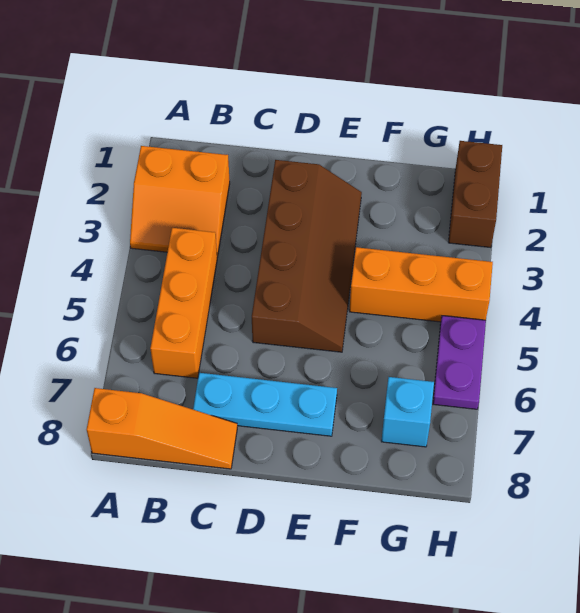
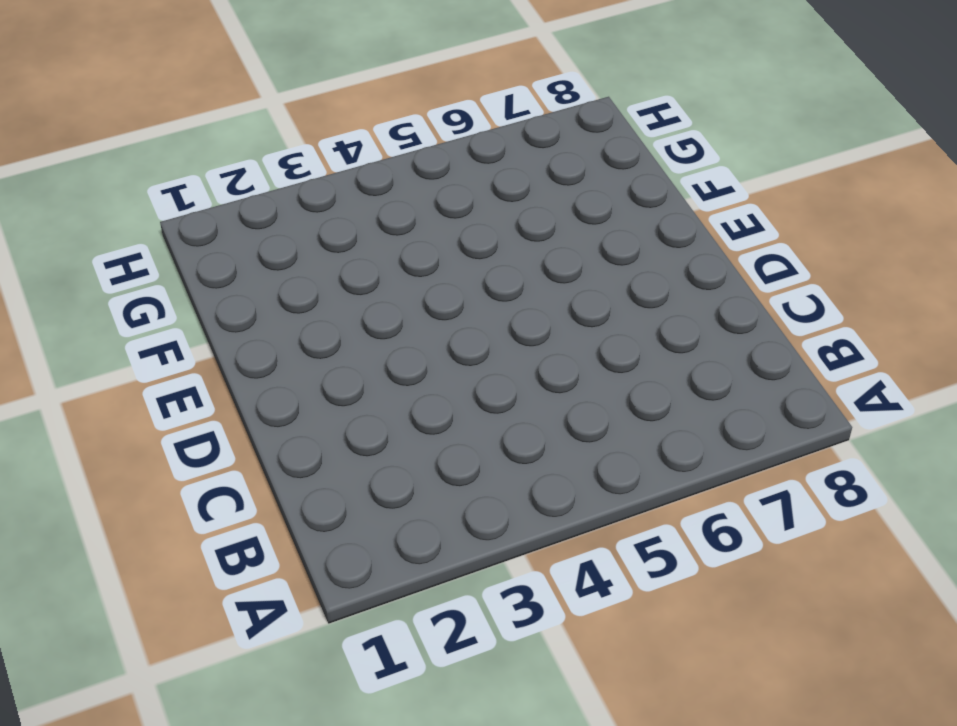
none -> orange slope A2:B3 level 1 top 2
none -> orange slope A8:C8 level 1 top A

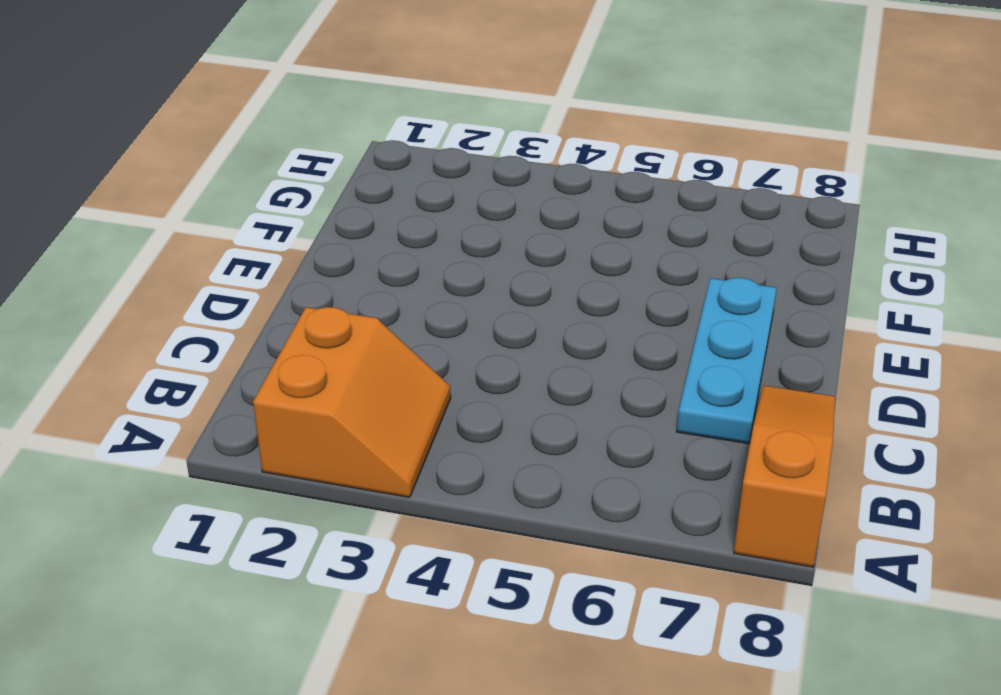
none -> orange brick B4:B6 level 1
none -> brown slope D2:E5 level 1 top D

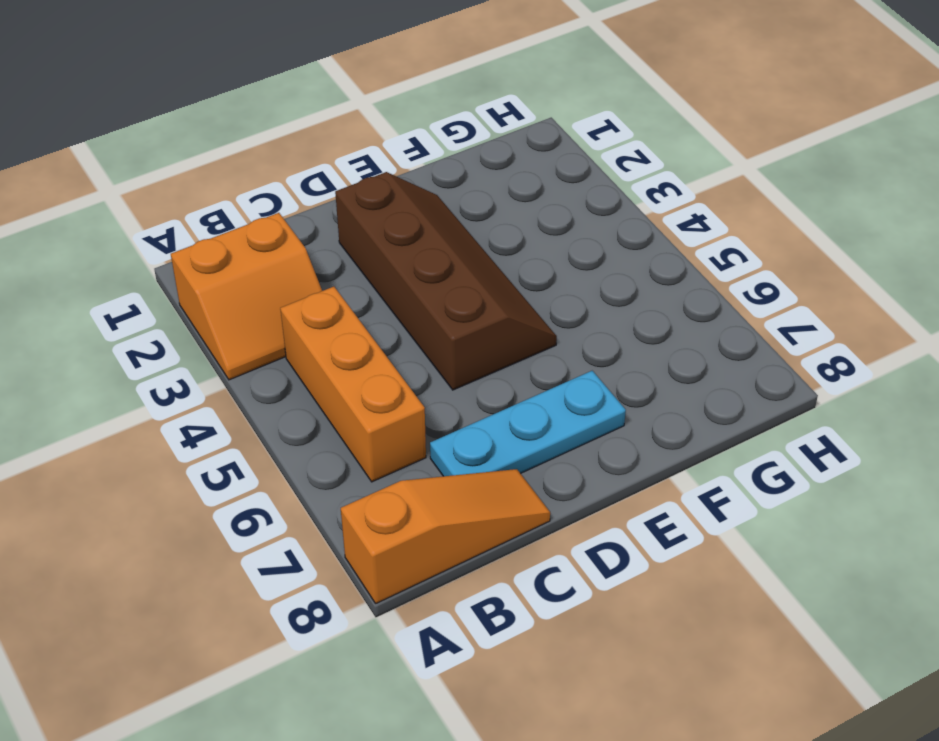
none -> orange brick F4:H4 level 1
none -> cyan brick G7 level 1

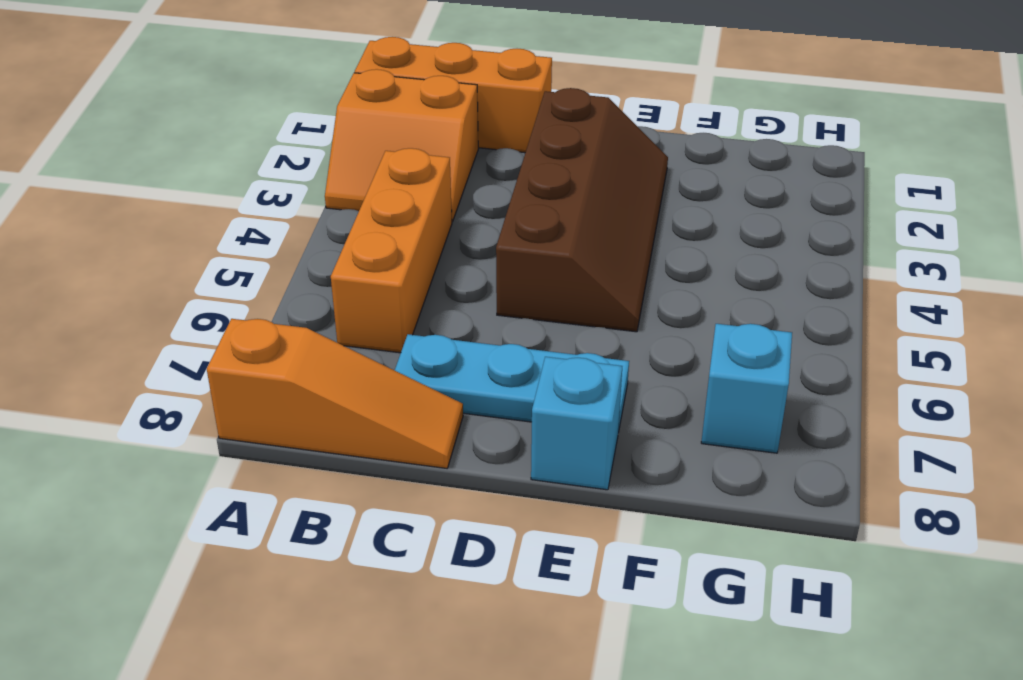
orange brick A1:C1 level 1 -> orange brick F4:H4 level 1
cyan brick E8 level 1 -> none
none -> brown brick H1:H2 level 1
none -> purple plate H5:H6 level 1

